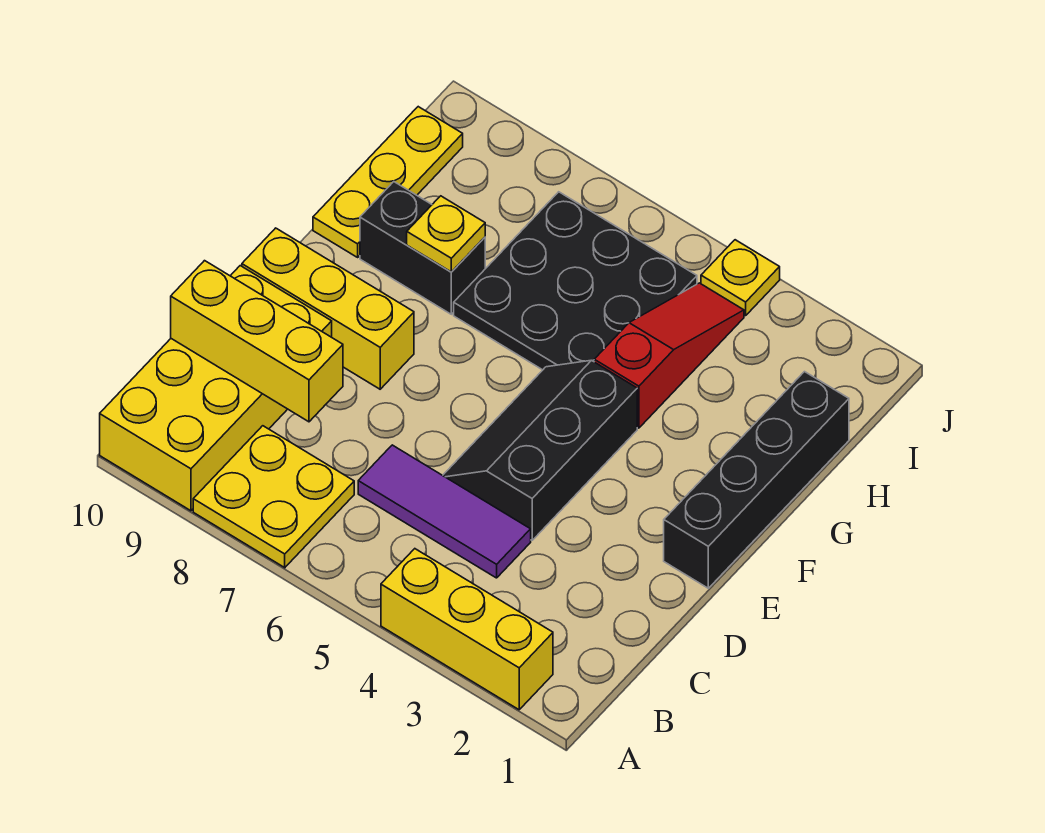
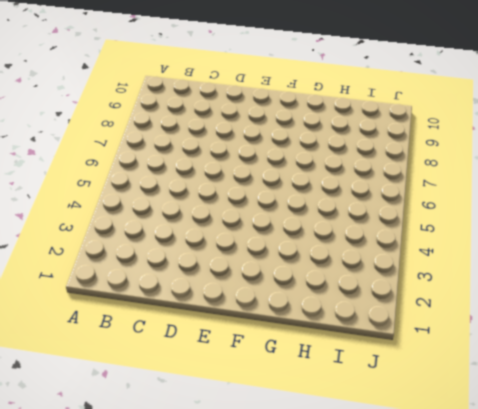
none -> yellow brick A2:A4 level 1
none -> yellow plate A7:B8 level 1
none -> yellow brick A9:D10 level 1

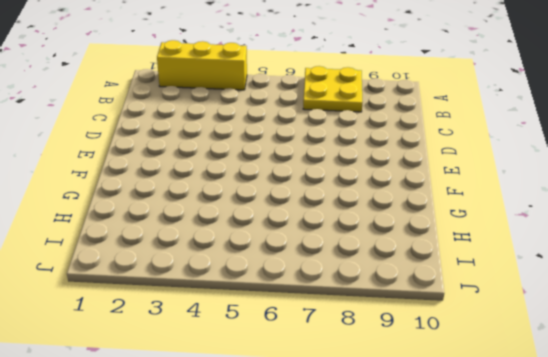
none -> yellow brick A9:D10 level 1
none -> purple tile C4:C6 level 1
none -> black slope D4:F5 level 1 top 4

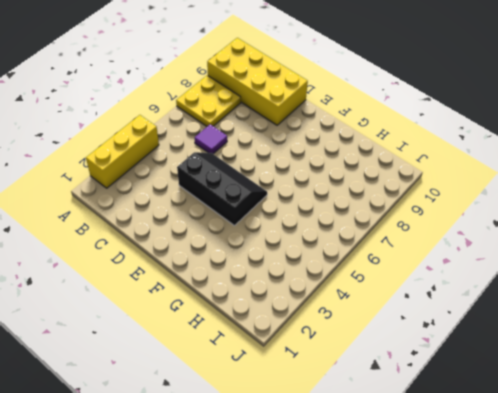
purple tile C6 level 1 -> purple tile C4:C6 level 1
none -> black brick E1:H1 level 1
none -> yellow brick E8:E10 level 1
none -> red slope G4:I4 level 1 top G

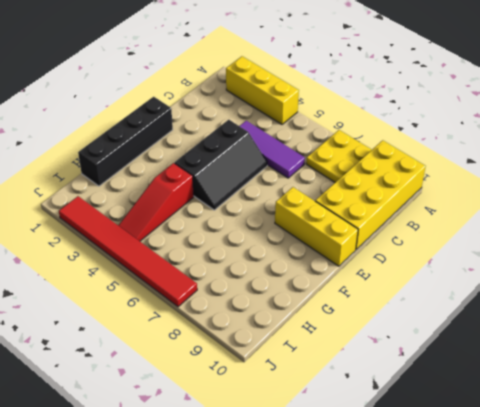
red tile J2:J7 level 1 -> yellow plate J4 level 1
none -> black plate G5:I7 level 1
none -> black brick G8:G9 level 1
none -> yellow plate G10:I10 level 1

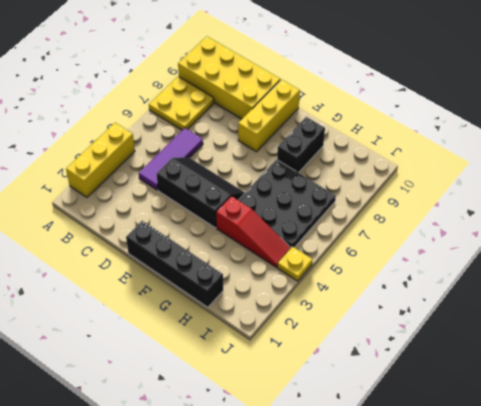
none -> yellow plate G10:I10 level 1
none -> yellow brick C8:C10 level 2
none -> yellow plate G8 level 2

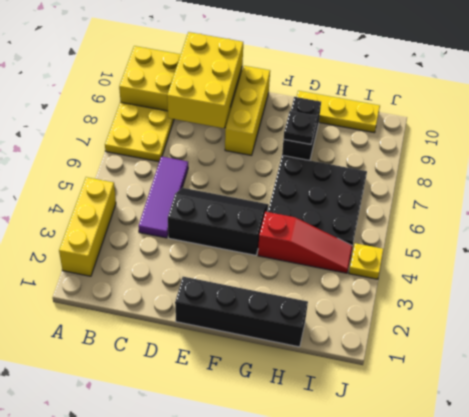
yellow brick C8:D10 level 2 -> yellow brick C8:C10 level 2
black plate G8 level 2 -> yellow plate G8 level 2

